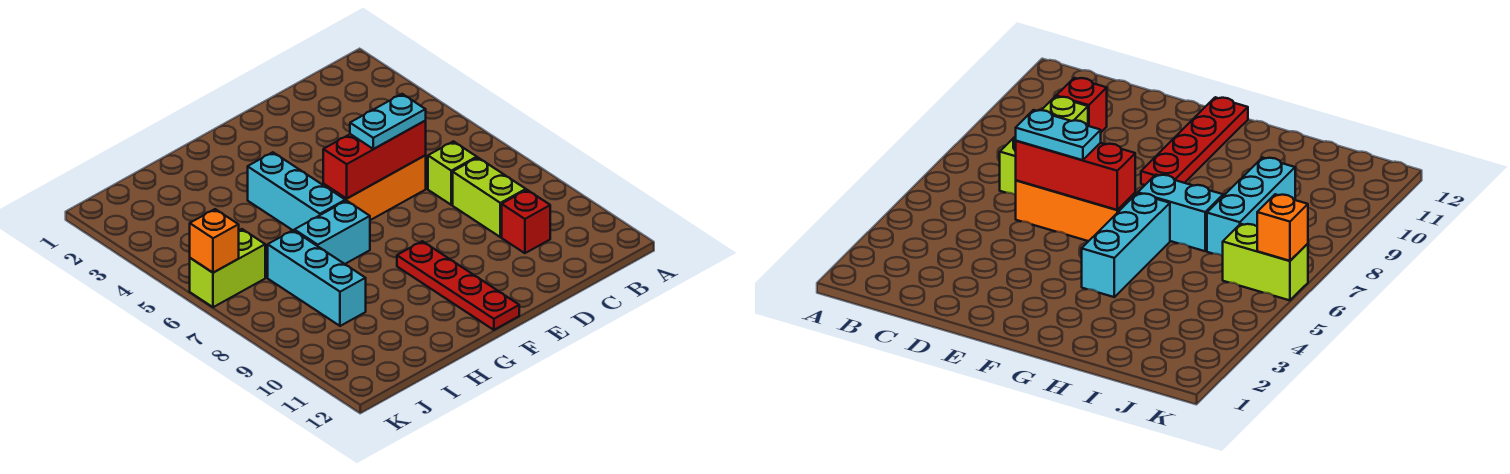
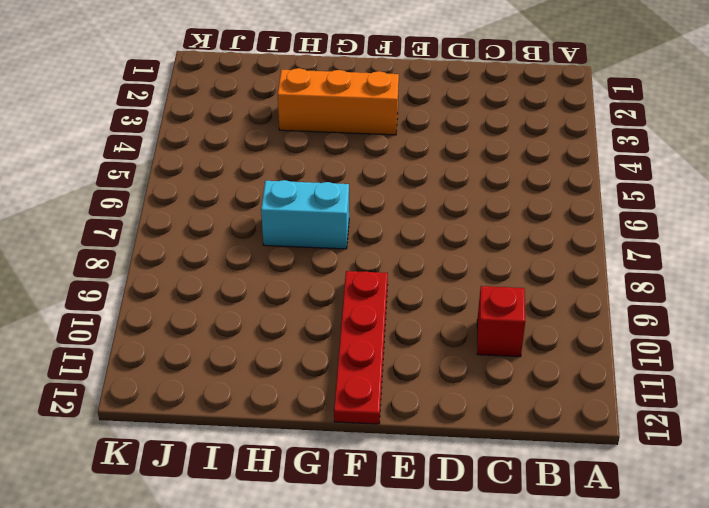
orange brick F3:H3 level 1 -> orange brick D6:F6 level 1
none -> lime brick C7 level 1
none -> lime brick C8:C9 level 1
none -> cyan brick G4:G6 level 1

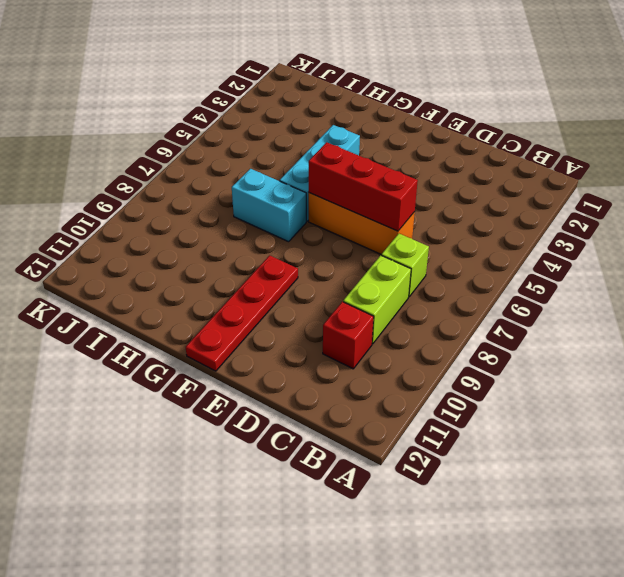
none -> cyan brick I7:I9 level 1
none -> lime brick J6:K6 level 1
none -> orange brick K6 level 2

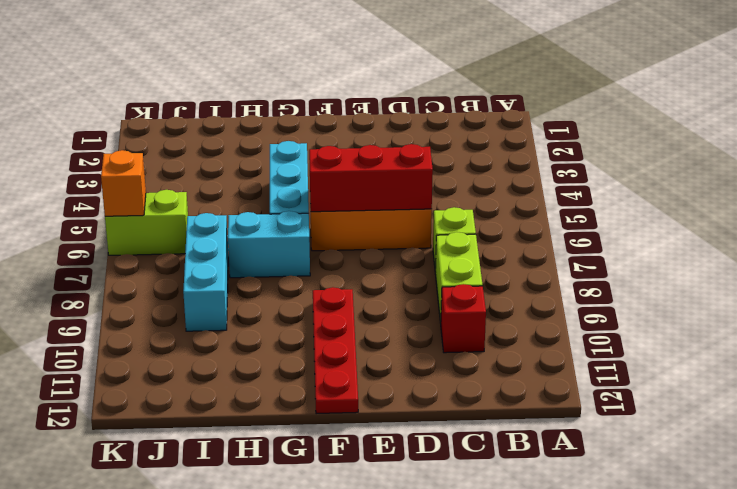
none -> cyan plate D6:E6 level 3

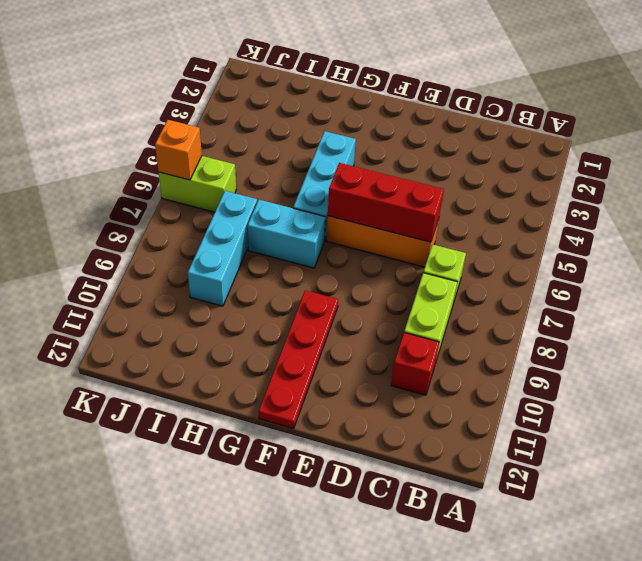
none -> cyan plate D6:E6 level 3

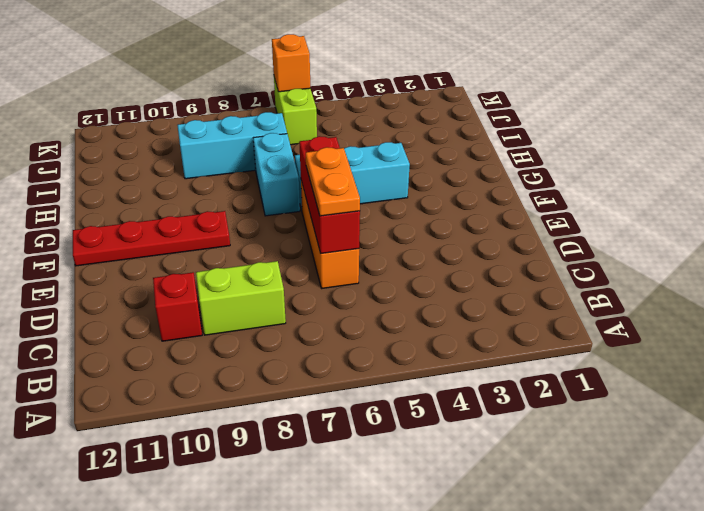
orange plate D6:E6 level 3 -> cyan plate D6:E6 level 3
none -> lime brick C7 level 1

